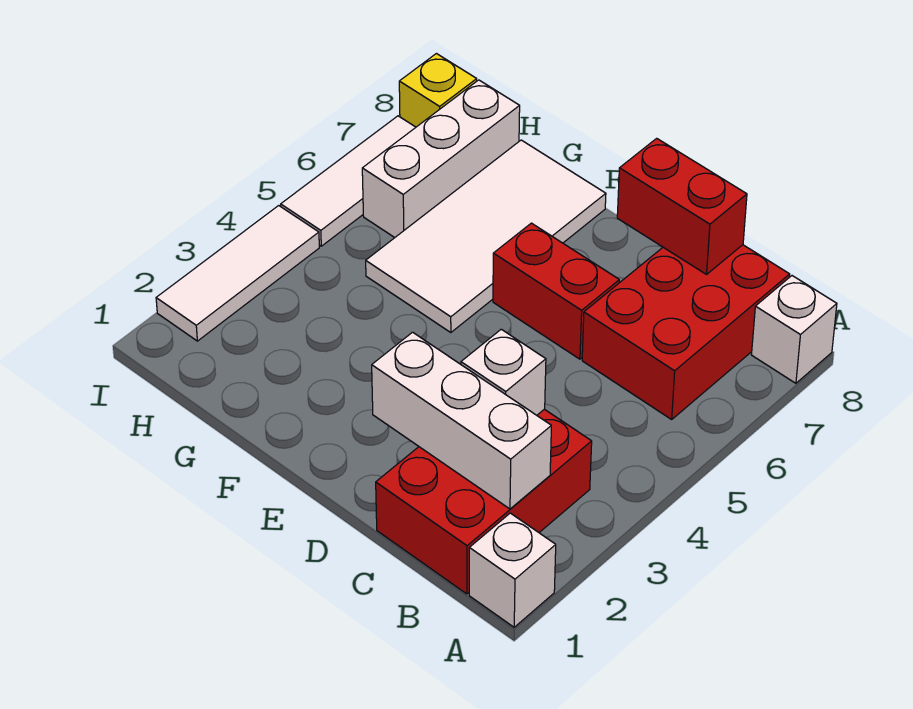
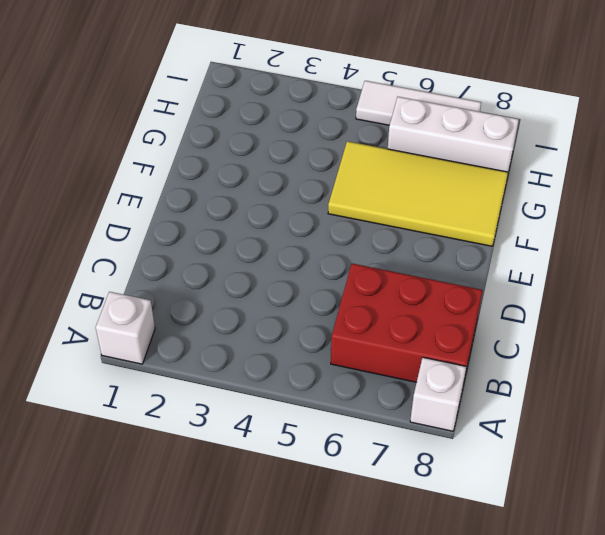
yellow tile F5:G8 level 1 -> white tile F5:G8 level 1
none -> red brick B1:C3 level 1
none -> red brick D6:E6 level 1
none -> white tile I2:I4 level 1

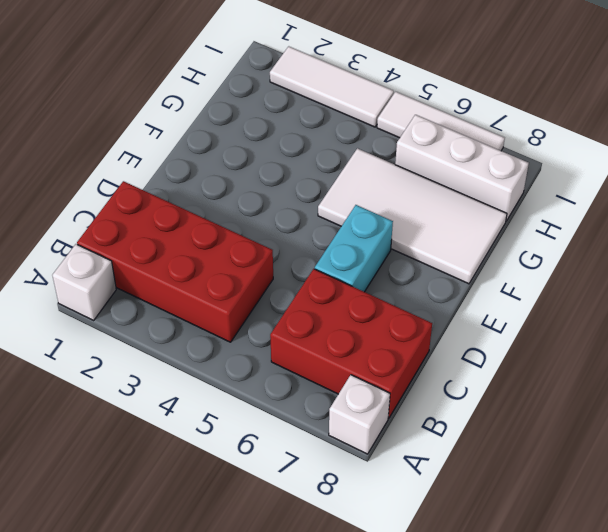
red brick B1:C4 level 1 -> red brick B1:C3 level 1
cyan brick D6:E6 level 1 -> red brick D6:E6 level 1
none -> yellow brick I8 level 1
none -> white brick B2:D2 level 2
none -> white brick C3 level 2

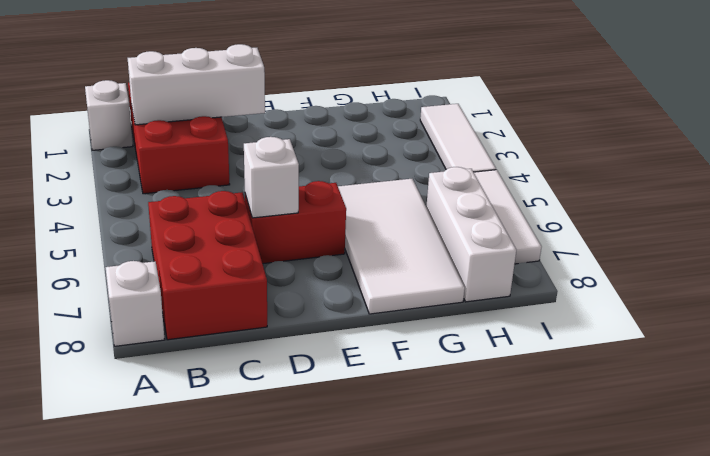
white brick D6 level 2 -> white brick C3 level 2
none -> yellow brick I8 level 1
none -> red brick C8:D8 level 2

